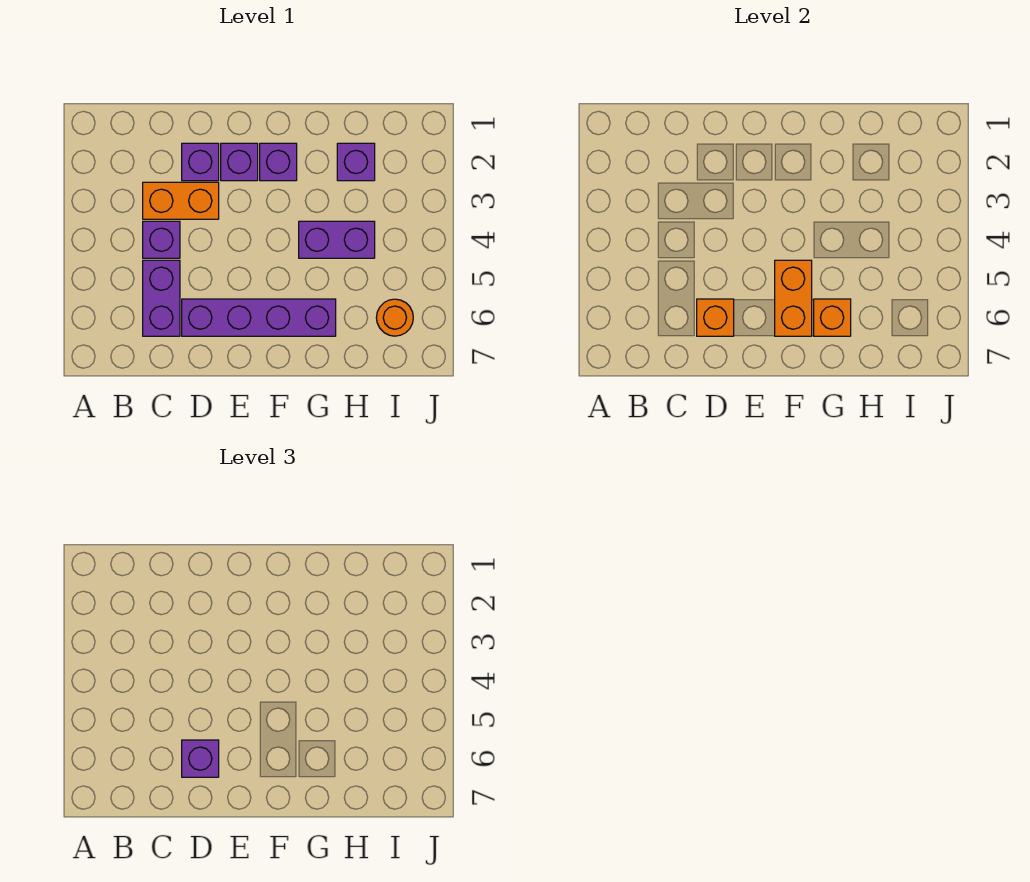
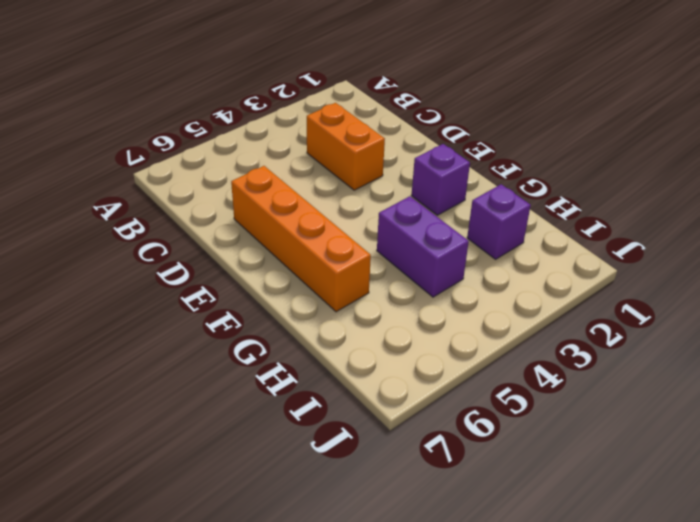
orange brick D6:G6 level 1 -> purple brick D6:G6 level 1
none -> purple brick C4 level 1
none -> purple brick C5:C6 level 1
none -> purple brick D2 level 1

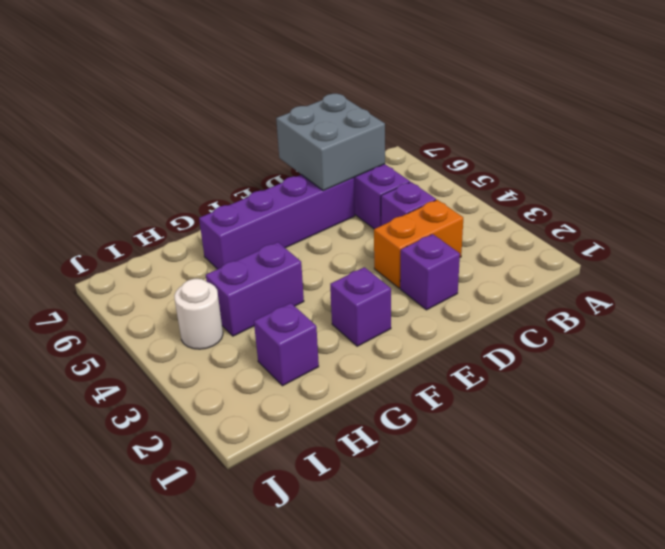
grey brick C6:D7 level 2 -> orange brick D6 level 2
white round brick I4 level 1 -> none
none -> purple brick E2 level 1
none -> orange round brick I6 level 1
none -> orange brick F5:F6 level 2

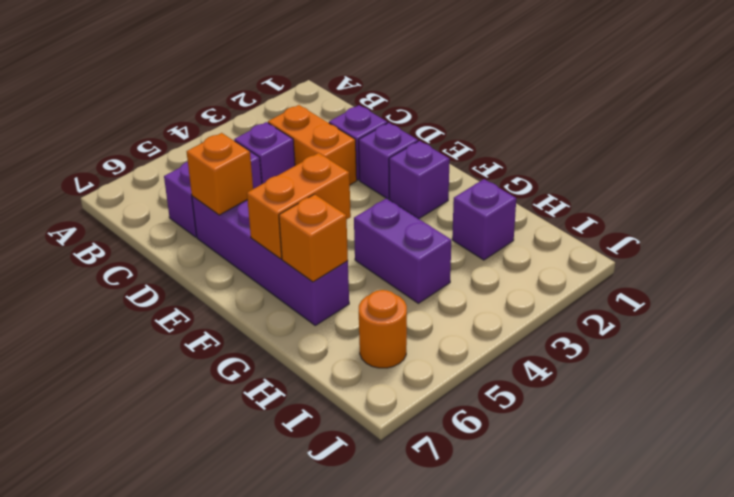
none -> purple brick D6 level 3

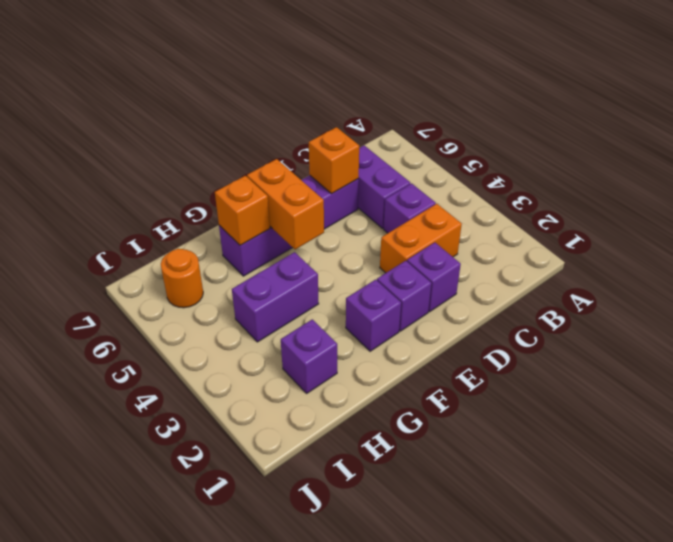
none -> purple brick D6 level 3

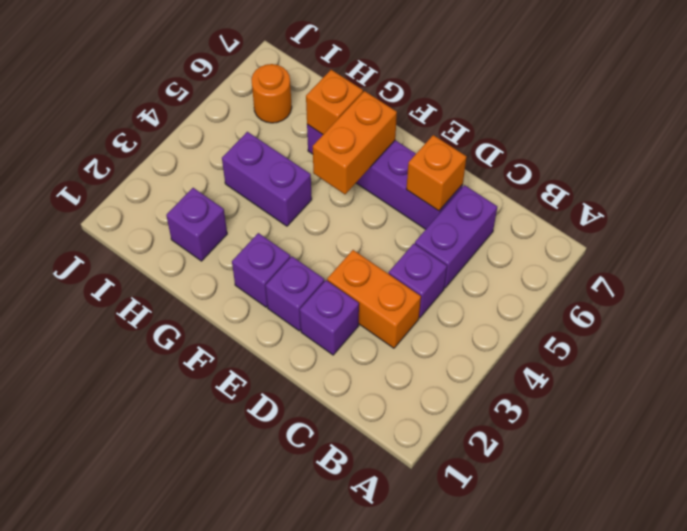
none -> purple brick D6 level 3

